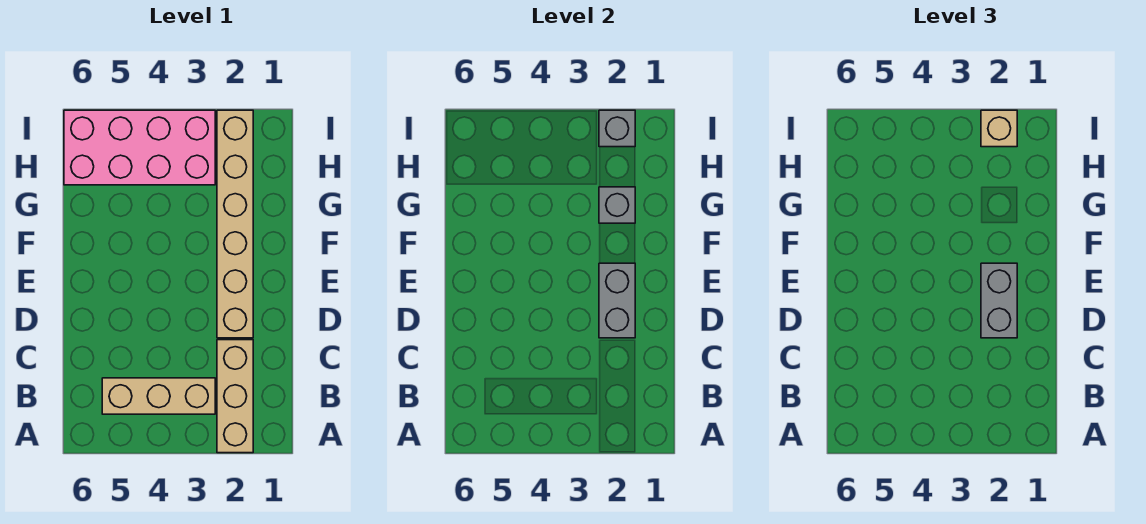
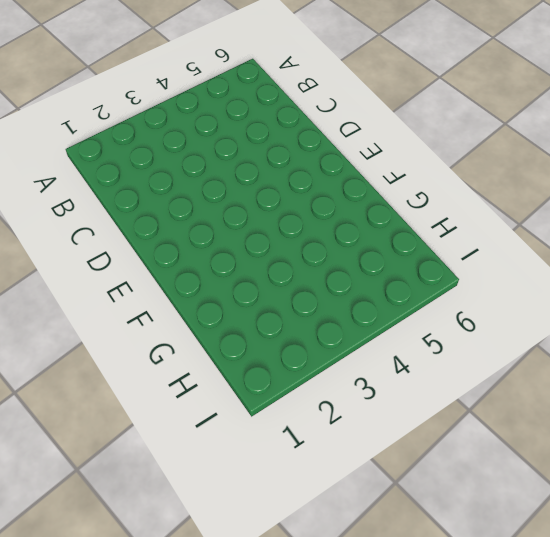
none -> tan brick A2:C2 level 1
none -> tan brick B3:B5 level 1

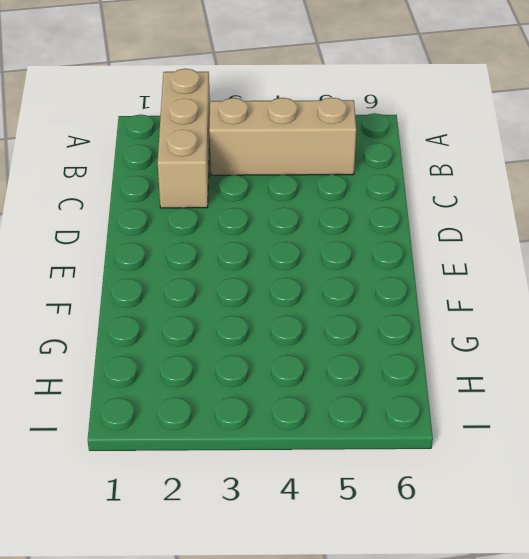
none -> tan brick D2:I2 level 1
none -> pink brick H3:I6 level 1

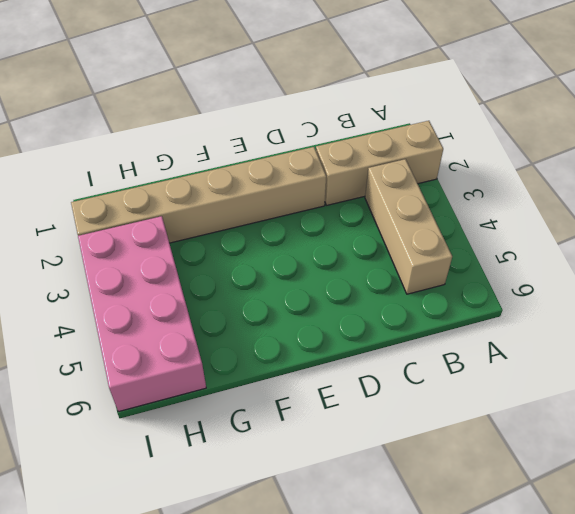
none -> grey brick D2:E2 level 2
none -> grey brick G2 level 2

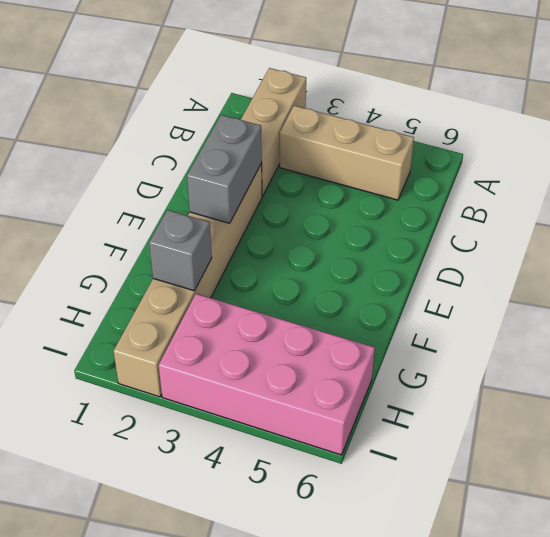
none -> grey brick I2 level 2
none -> grey brick D2:E2 level 3

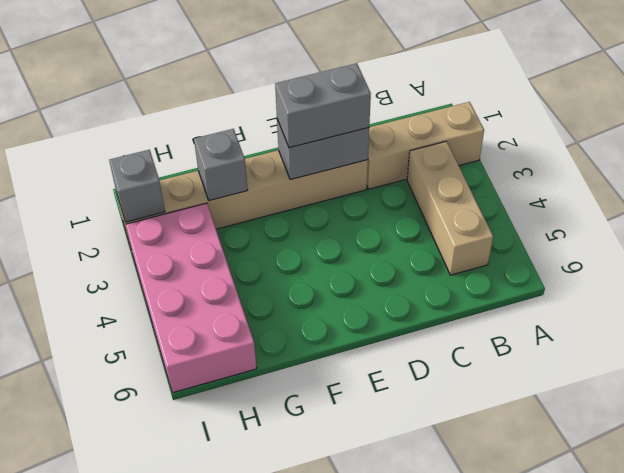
none -> tan brick I2 level 3

